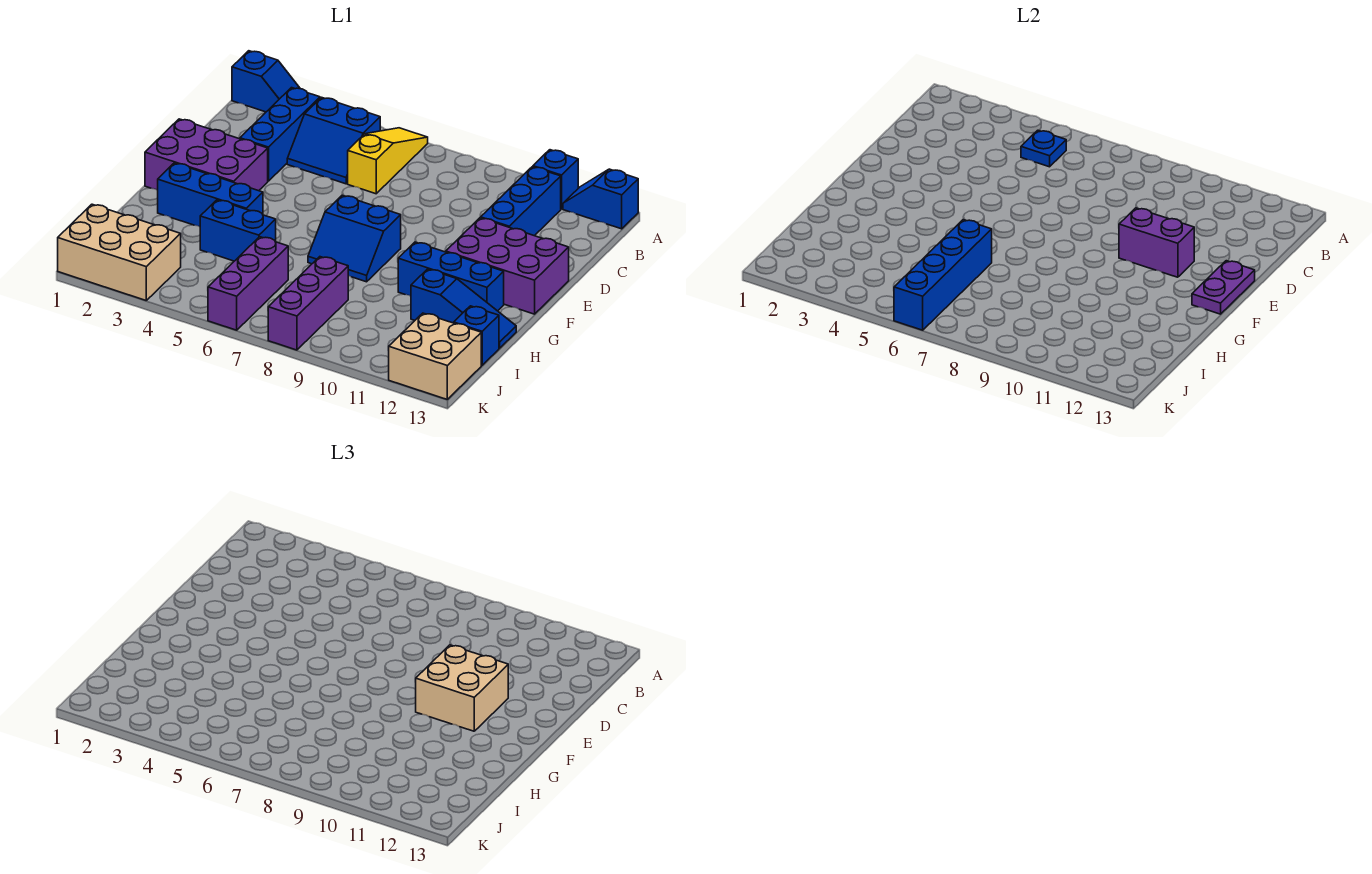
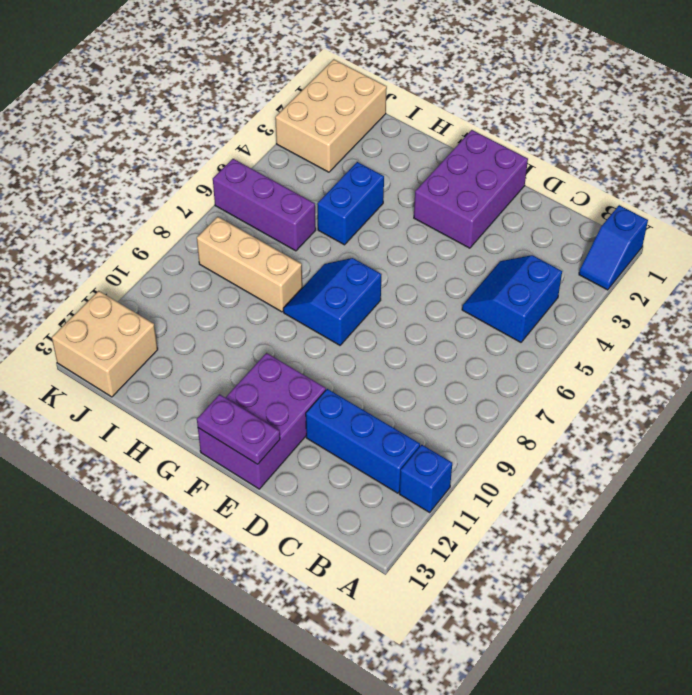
tan brick H8:J8 level 1 -> purple brick I8:K8 level 1
none -> yellow slope A6:C6 level 1 top C
none -> blue slope A12:A13 level 1 top 13
none -> blue brick B3:D3 level 1

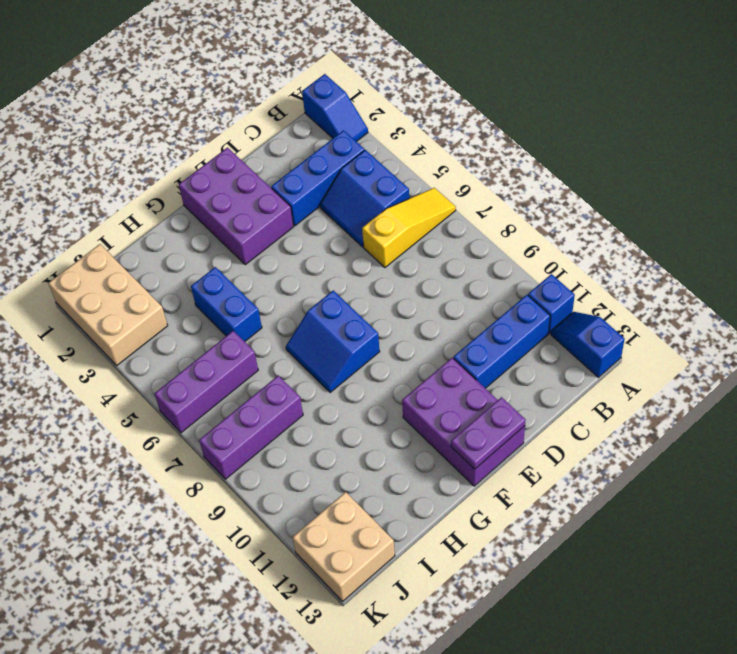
none -> blue brick G2:G4 level 1
none -> blue brick G10:G12 level 1
none -> blue slope H11:H13 level 1 top 11

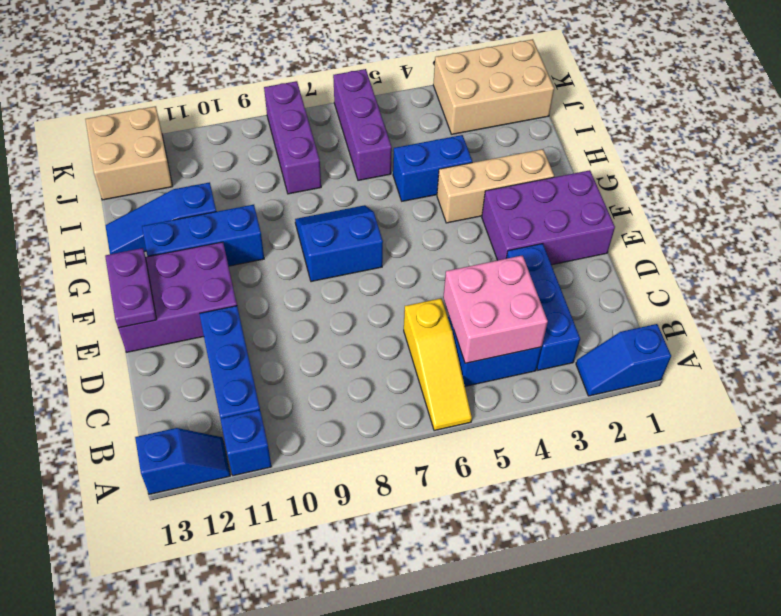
pink brick B4:C5 level 2 -> blue plate B5 level 2
tan brick G2:G4 level 1 -> blue brick G2:G4 level 1
none -> blue brick I13 level 1
none -> purple brick E10:E11 level 2
none -> blue brick H6:K6 level 2

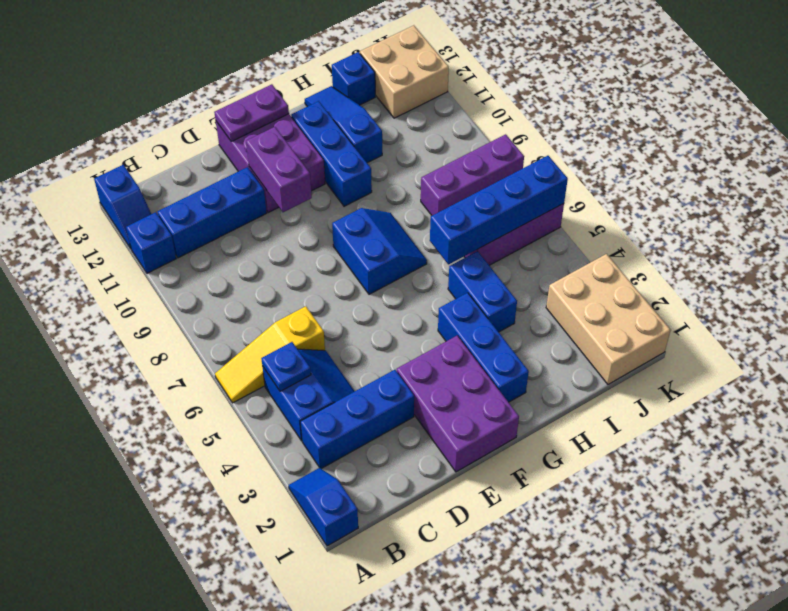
none -> tan brick E10:F11 level 3

